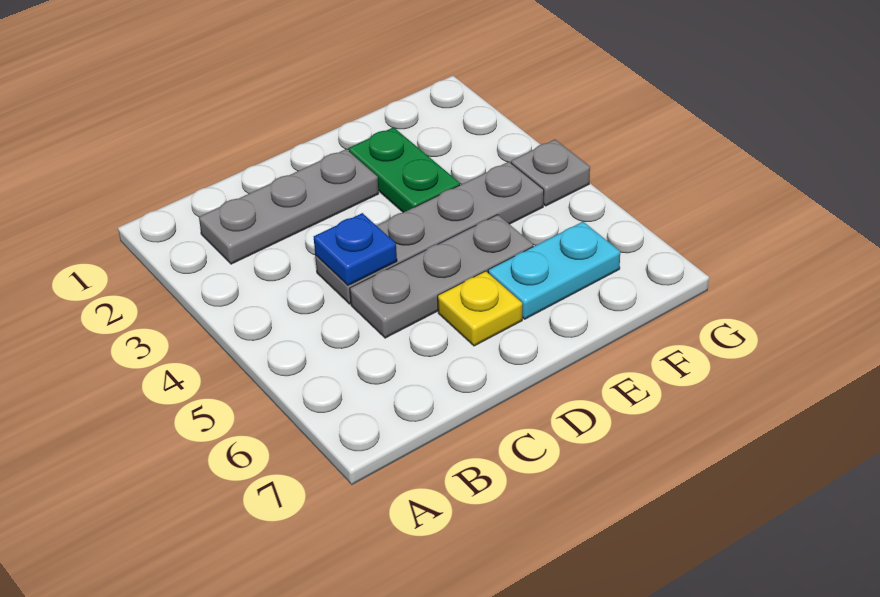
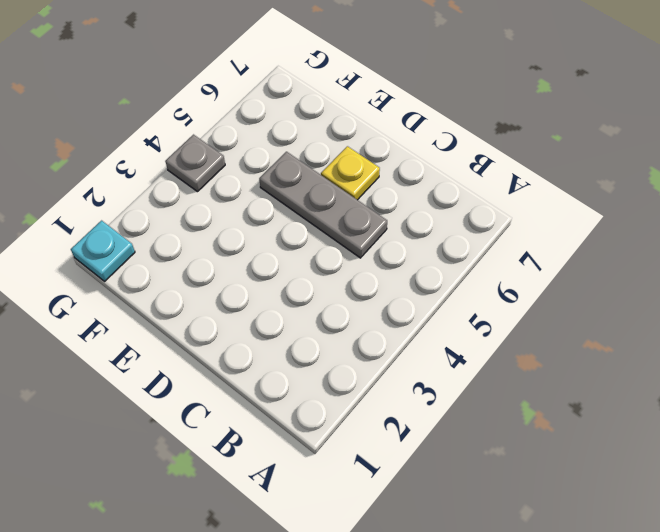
cyan plate G1 level 1 -> none
none -> grey plate B2:D2 level 1
none -> grey plate C4:F4 level 1

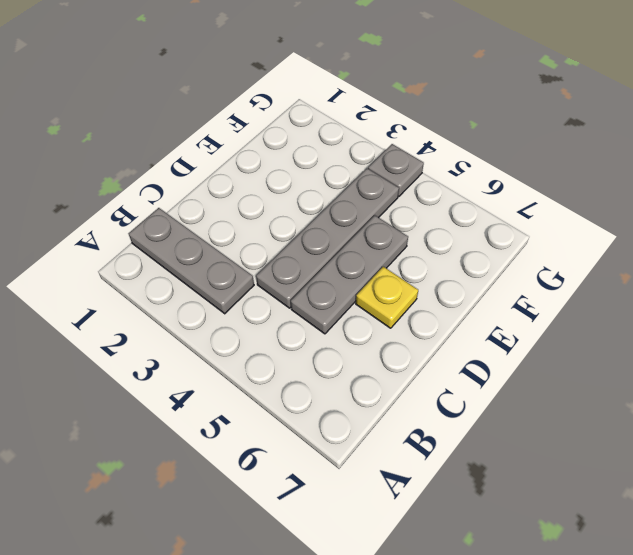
grey plate B1:B3 level 1 -> grey plate B2:D2 level 1
none -> green plate E2:E3 level 1
none -> cyan plate E6:F6 level 1

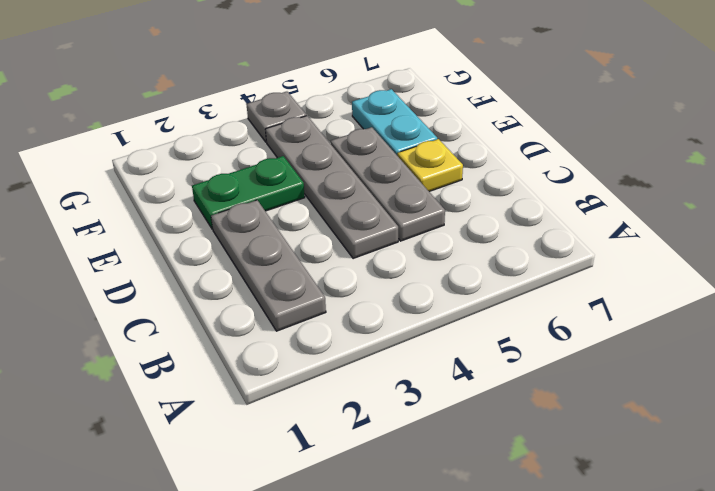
none -> blue plate C4 level 2

